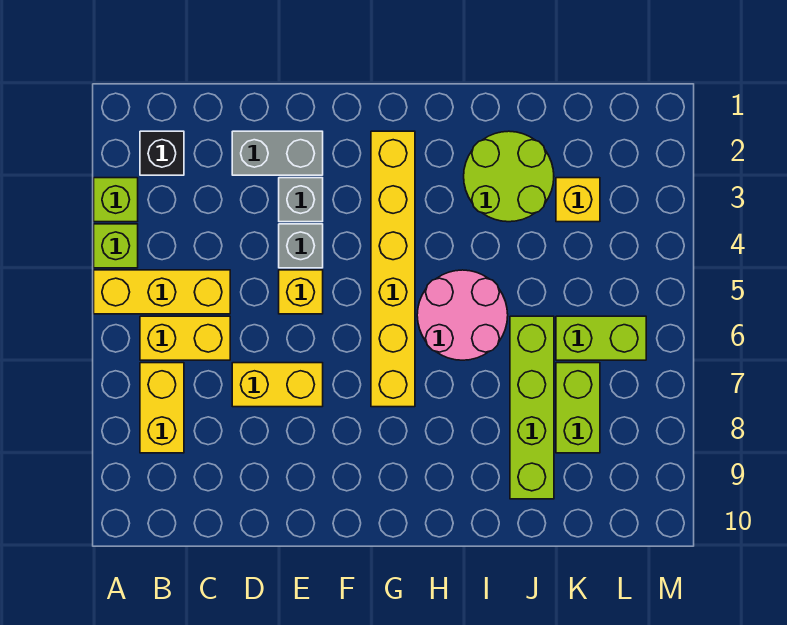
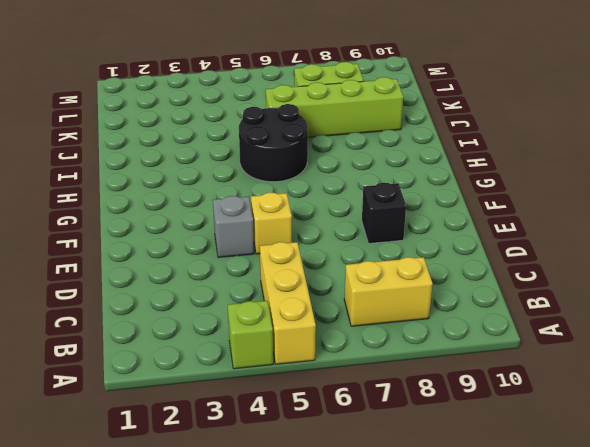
black brick E8 level 1 -> black brick B2 level 1
black round brick H5:I6 level 1 -> pink round brick H5:I6 level 1
none -> lime brick A3 level 1
none -> yellow brick B6:C6 level 1
none -> grey brick D2:E2 level 1

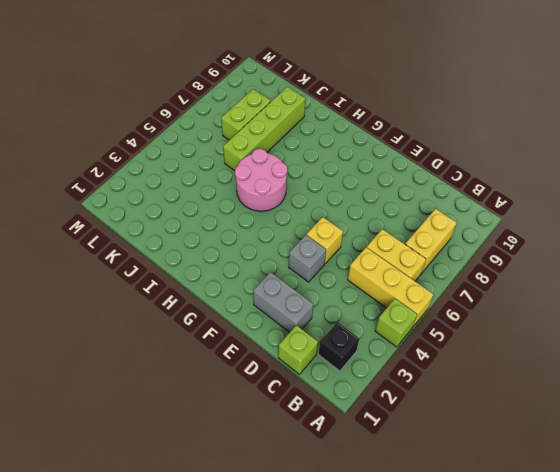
lime brick C1 level 1 -> lime brick A3 level 1
none -> yellow brick D7:E7 level 1
none -> grey brick E3 level 1
none -> yellow brick G2:G7 level 1

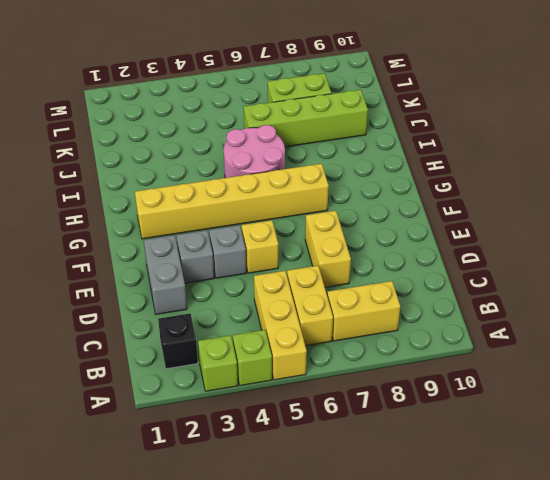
none -> lime round brick I2:J3 level 1
none -> yellow brick K3 level 1
none -> lime brick K6:L6 level 1

